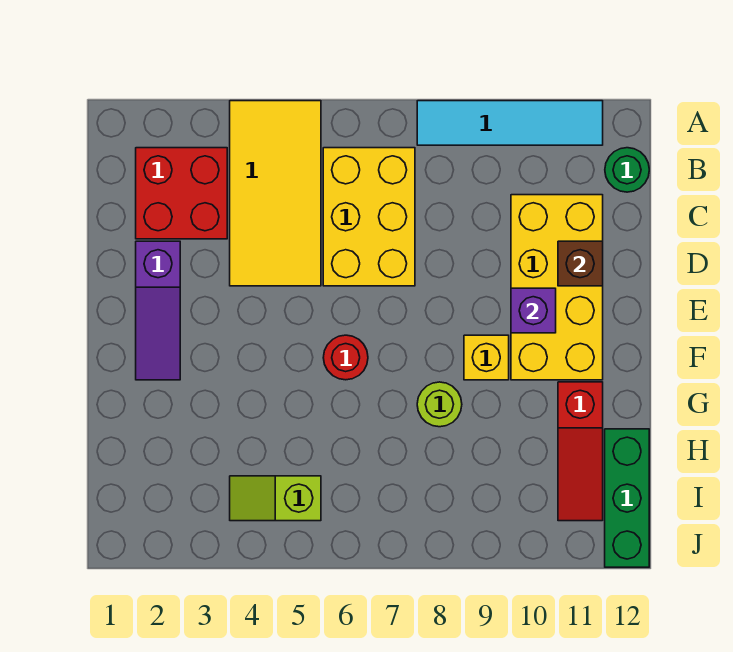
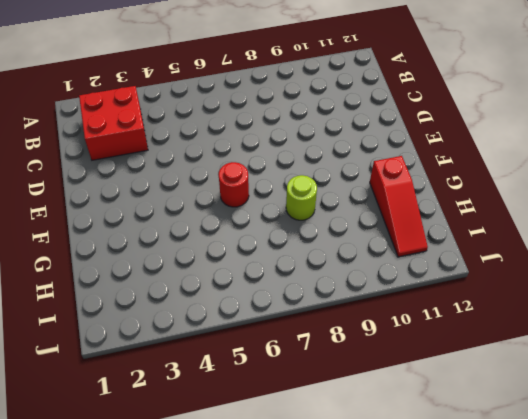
none -> yellow tile A4:D5 level 1
none -> cyan tile A8:A11 level 1
none -> yellow brick B6:D7 level 1

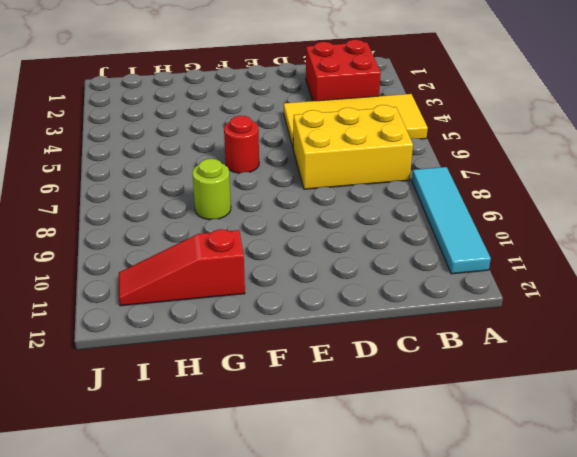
none -> green round brick B12 level 1
none -> yellow brick C10:F11 level 1
none -> purple slope D2:F2 level 1 top D

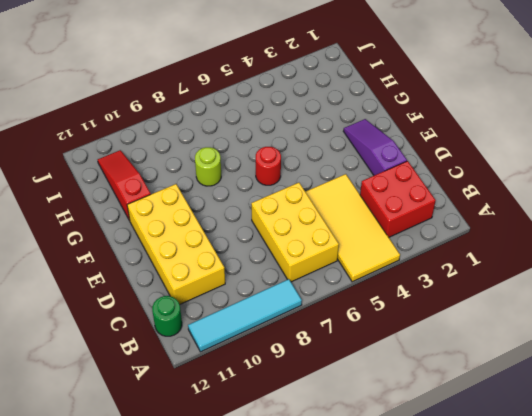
none -> yellow brick F9 level 1
none -> green brick H12:J12 level 1
none -> lime slope I4:I5 level 1 top 5

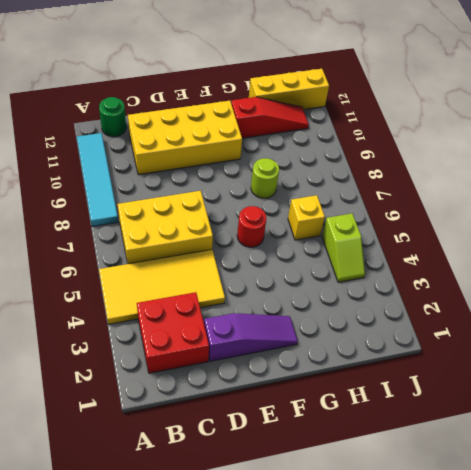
yellow brick H6 level 1 -> yellow brick F9 level 1
yellow brick H12:J12 level 1 -> green brick H12:J12 level 1
none -> brown brick D11 level 2
none -> purple brick E10 level 2

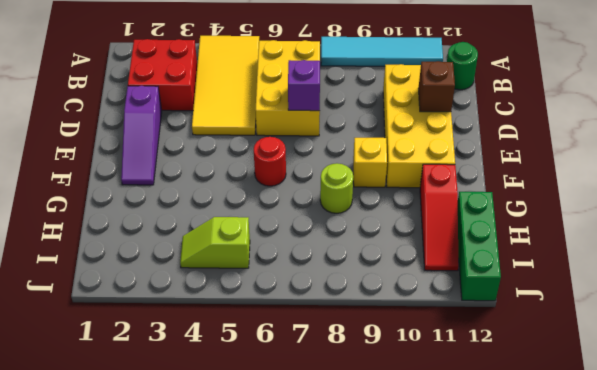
purple brick D7 level 2 -> purple brick E10 level 2

